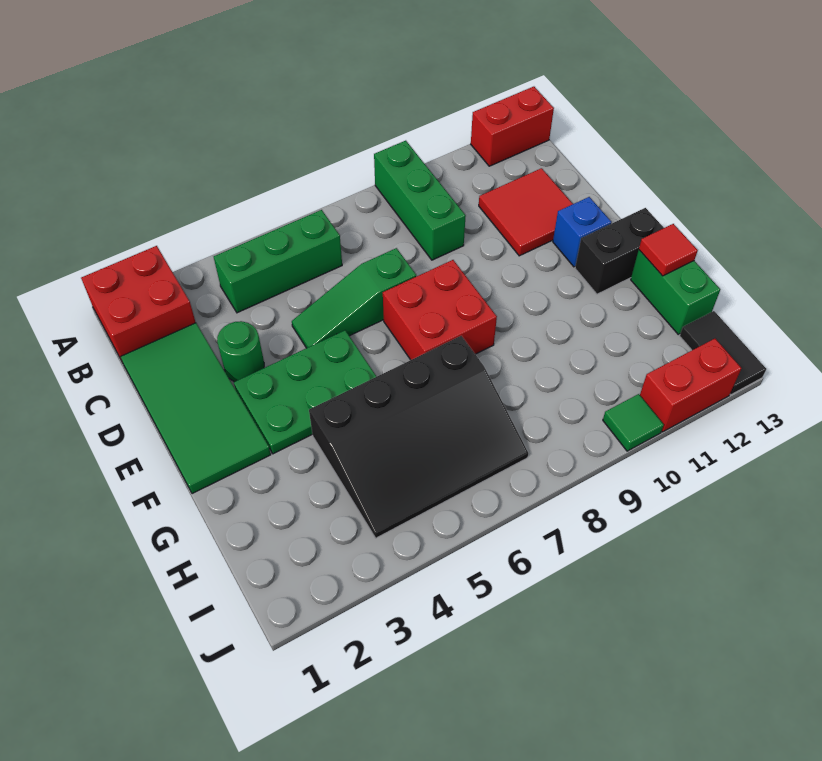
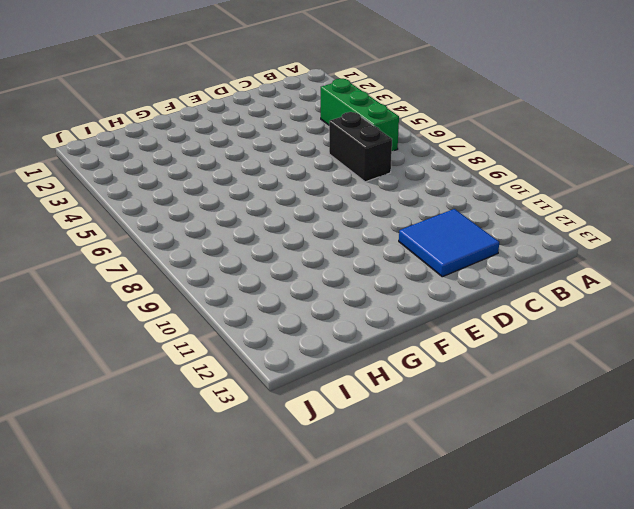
black brick C6:C7 level 1 -> black brick F12:F13 level 1
blue tile C11:D12 level 1 -> red tile C11:D12 level 1
none -> red brick A1:B2 level 1
none -> green brick A9:C9 level 1
none -> red brick A12:A13 level 1

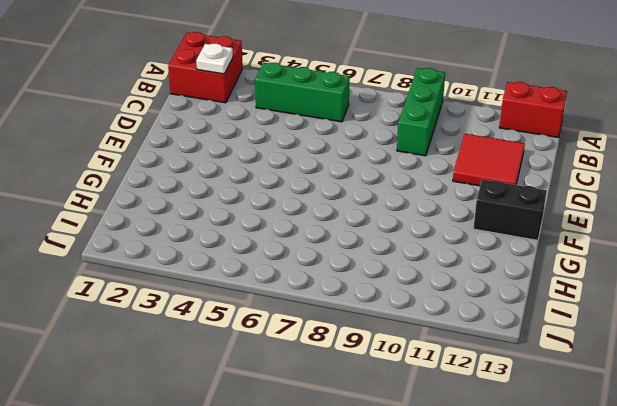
white plate B2 level 2 -> none
none -> green tile C1:F2 level 1
none -> green round brick D3 level 1
none -> green slope D5:D7 level 1 top 7

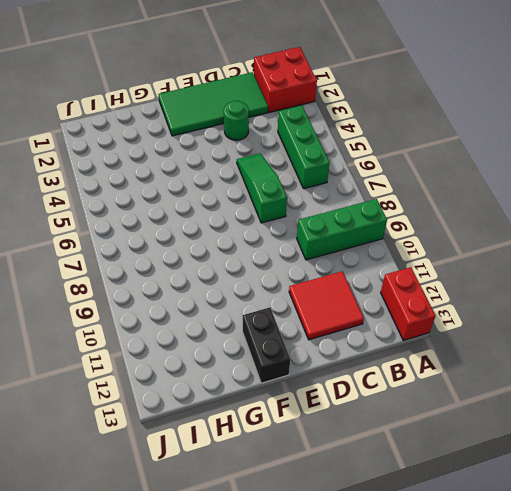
none -> green plate E3:F5 level 1
none -> red brick E7:F8 level 1
none -> blue brick E12 level 1

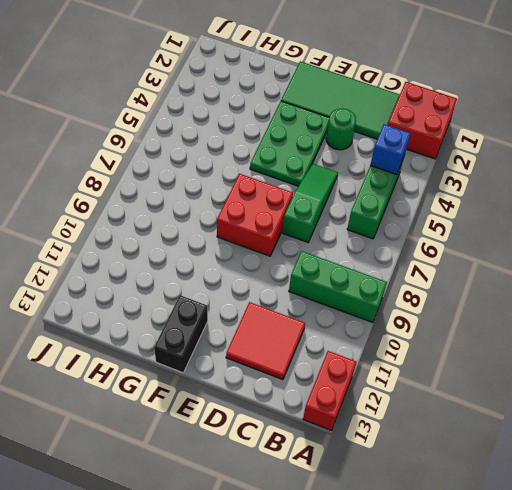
blue brick B4 level 2 -> blue brick E12 level 1
none -> black slope G4:I7 level 1 top G
none -> green brick G13:H13 level 1
none -> black tile I13:J13 level 1

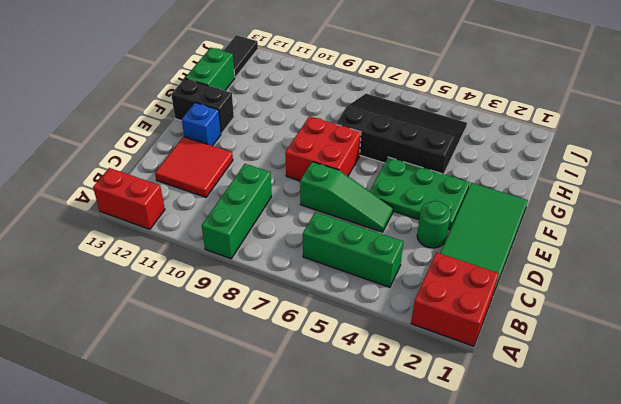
none -> green tile J10 level 1
none -> red brick J11:J12 level 1
none -> red tile G13 level 2

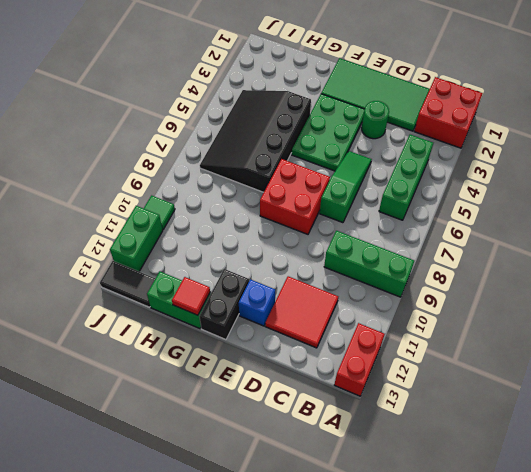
green brick J11:J12 level 1 -> red brick J11:J12 level 1

